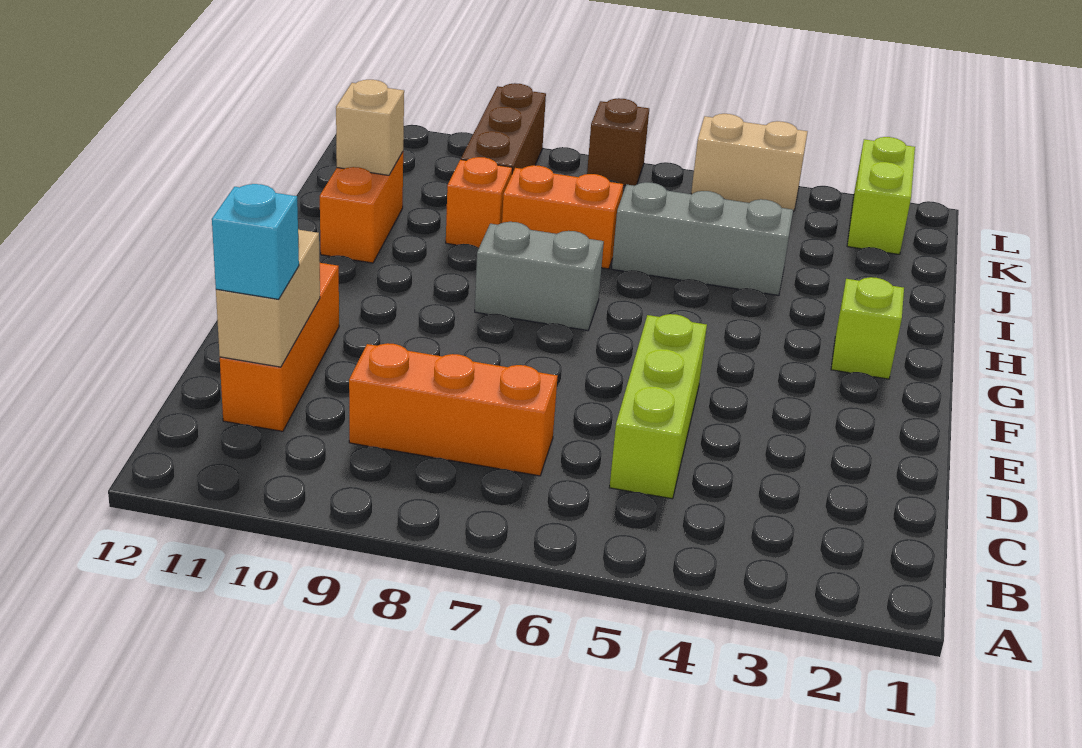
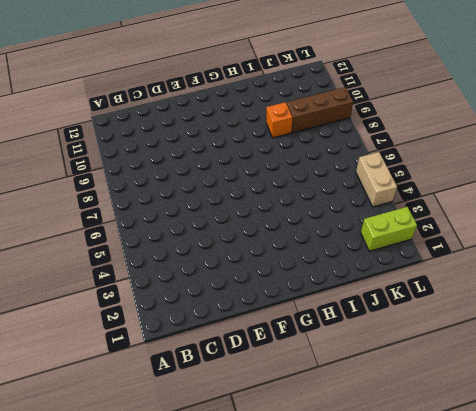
none -> lime brick C5:E5 level 1
none -> orange brick C7:C9 level 1
none -> orange brick C11:E11 level 1

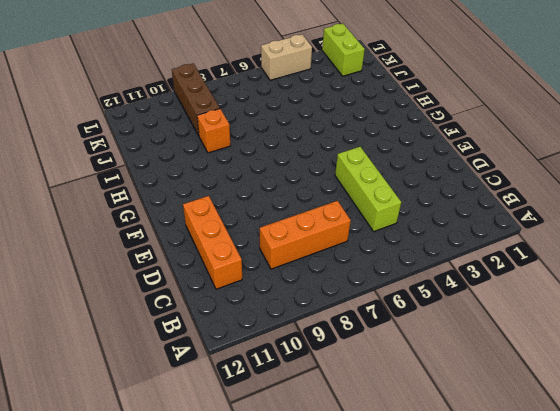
none -> lime brick G2 level 1
none -> grey brick G7:G8 level 1
none -> orange brick H11:I11 level 1

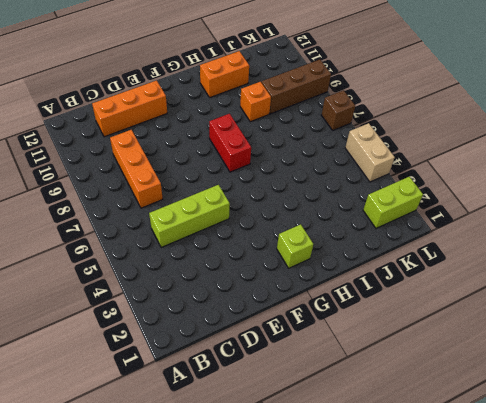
red brick G7:G8 level 1 -> grey brick G7:G8 level 1
none -> grey brick I4:I6 level 1
none -> orange brick I7:I8 level 1
none -> tan brick C11:D11 level 2

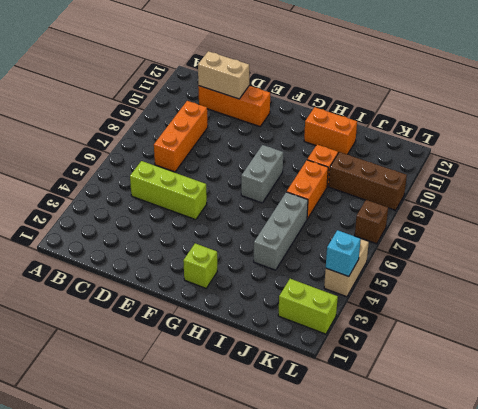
cyan brick L4 level 2 -> cyan brick C11 level 3
none -> tan brick I11 level 2

